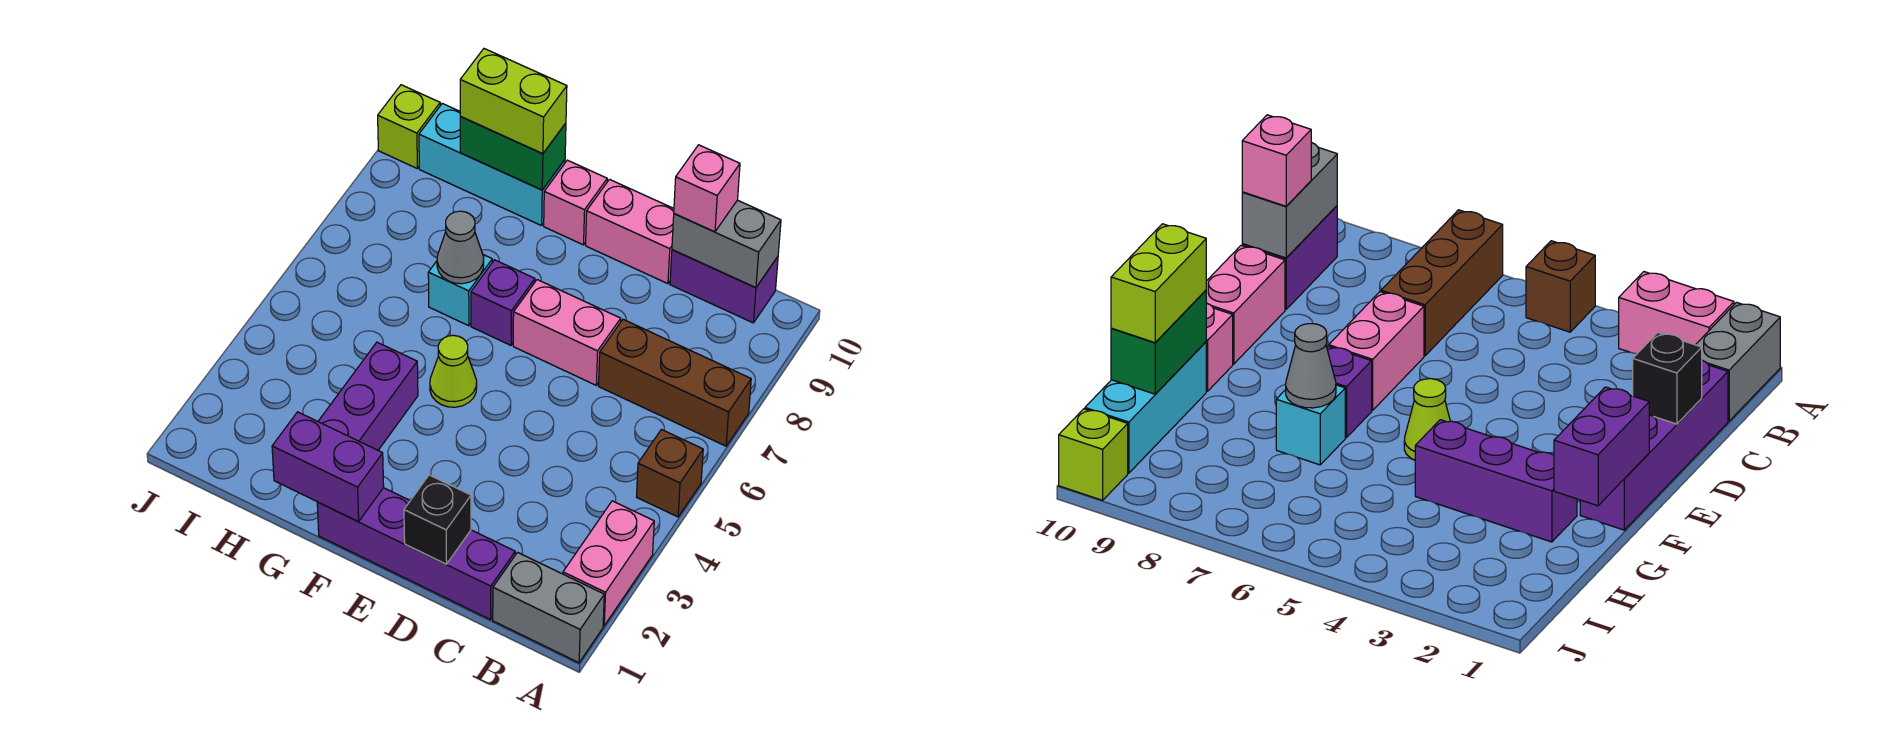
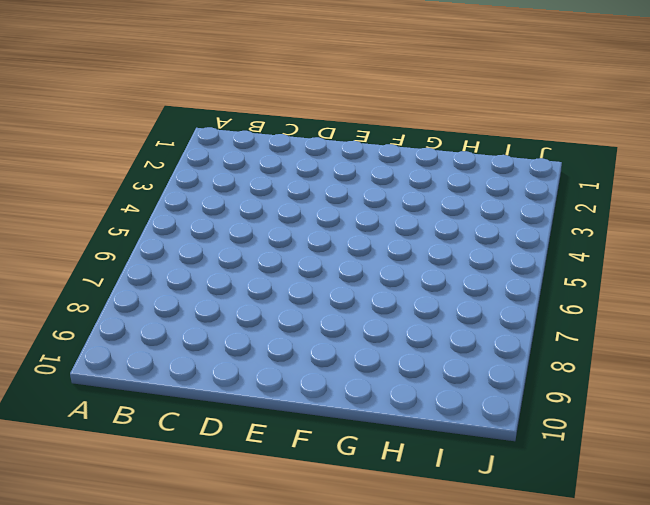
none -> grey brick A1:B1 level 1
none -> pink brick A2:A3 level 1
none -> brown brick A5 level 1

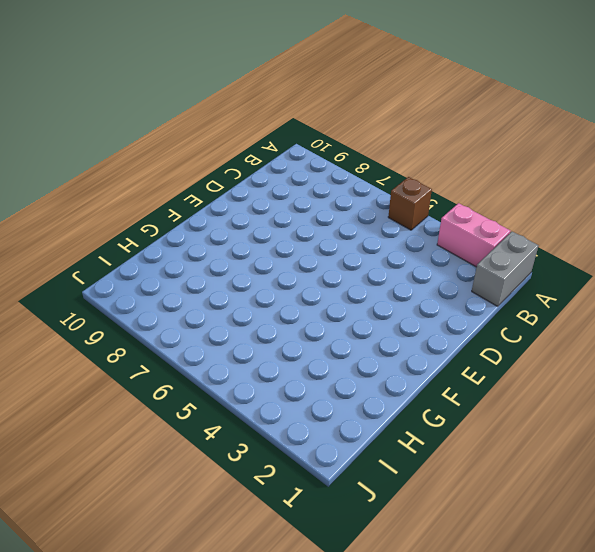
none -> brown brick A7:C7 level 1
none -> purple brick B10:C10 level 1
none -> purple brick C1:F1 level 1

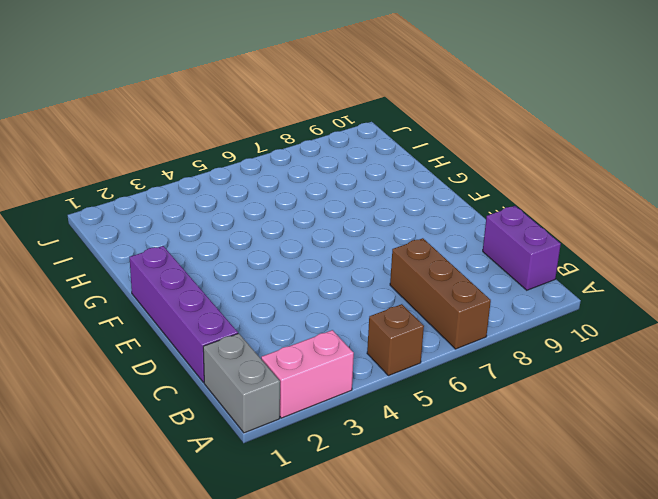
none -> pink brick D7:E7 level 1
none -> pink brick D10:E10 level 1
none -> lime cone F5 level 1

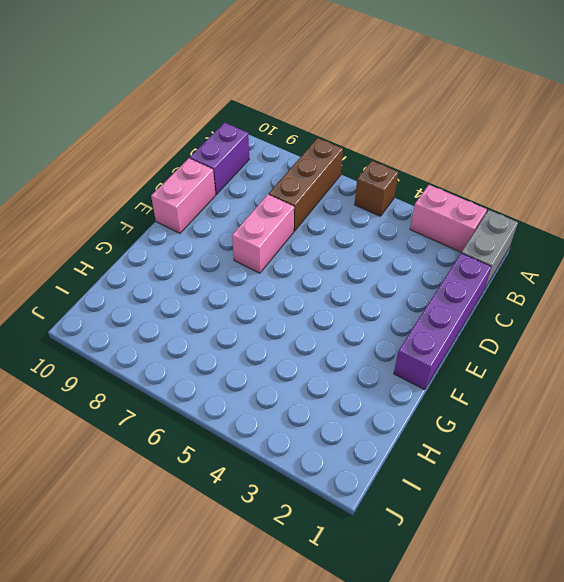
none -> lime cone F5 level 1
none -> purple brick F7 level 1
none -> pink brick F10 level 1

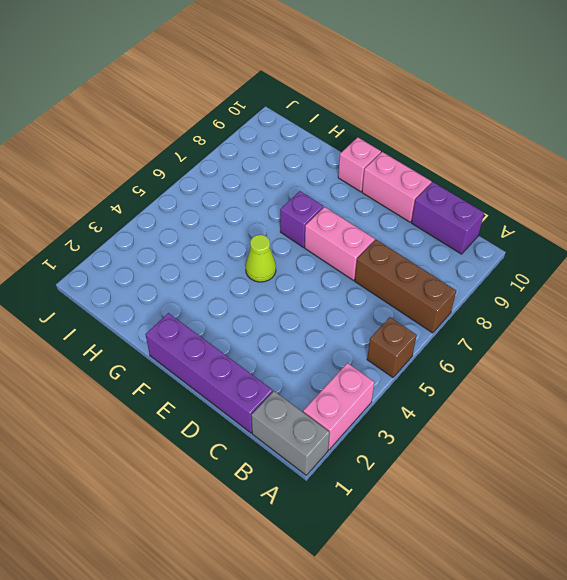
none -> purple brick G2:G4 level 1
none -> cyan brick G7 level 1
none -> cyan brick G10:I10 level 1

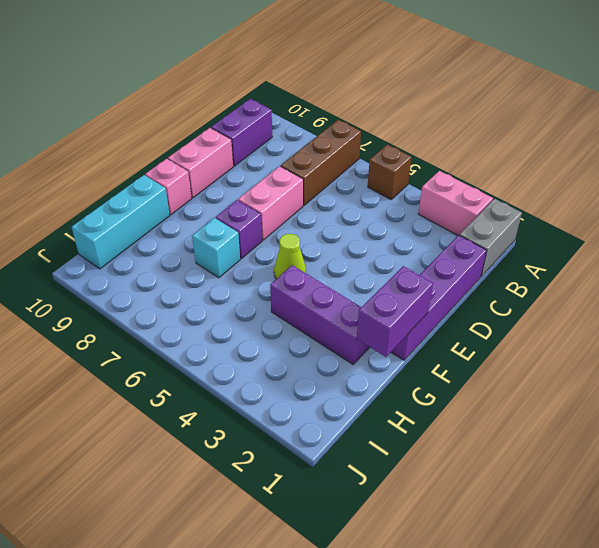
none -> lime brick J10 level 1
none -> grey brick B10:C10 level 2
none -> black brick D1 level 2

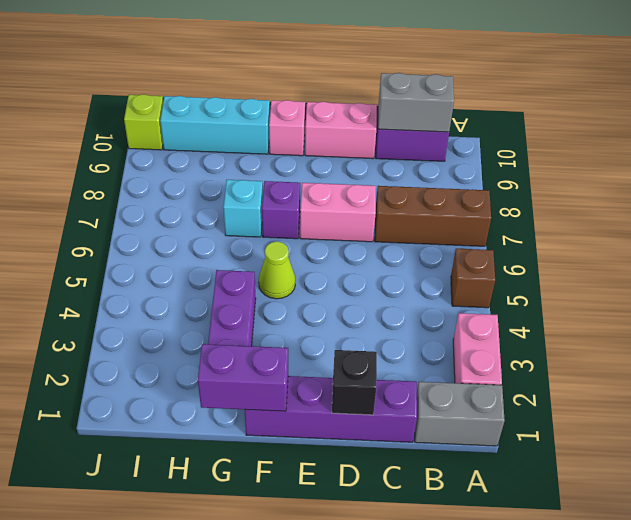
none -> grey cone G7 level 2
none -> green brick G10:H10 level 2
none -> pink brick C10 level 3

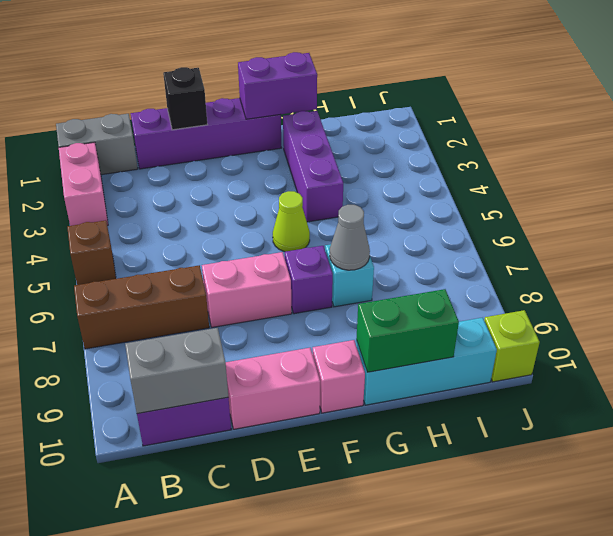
none -> pink brick C10 level 3
none -> lime brick G10:H10 level 3

